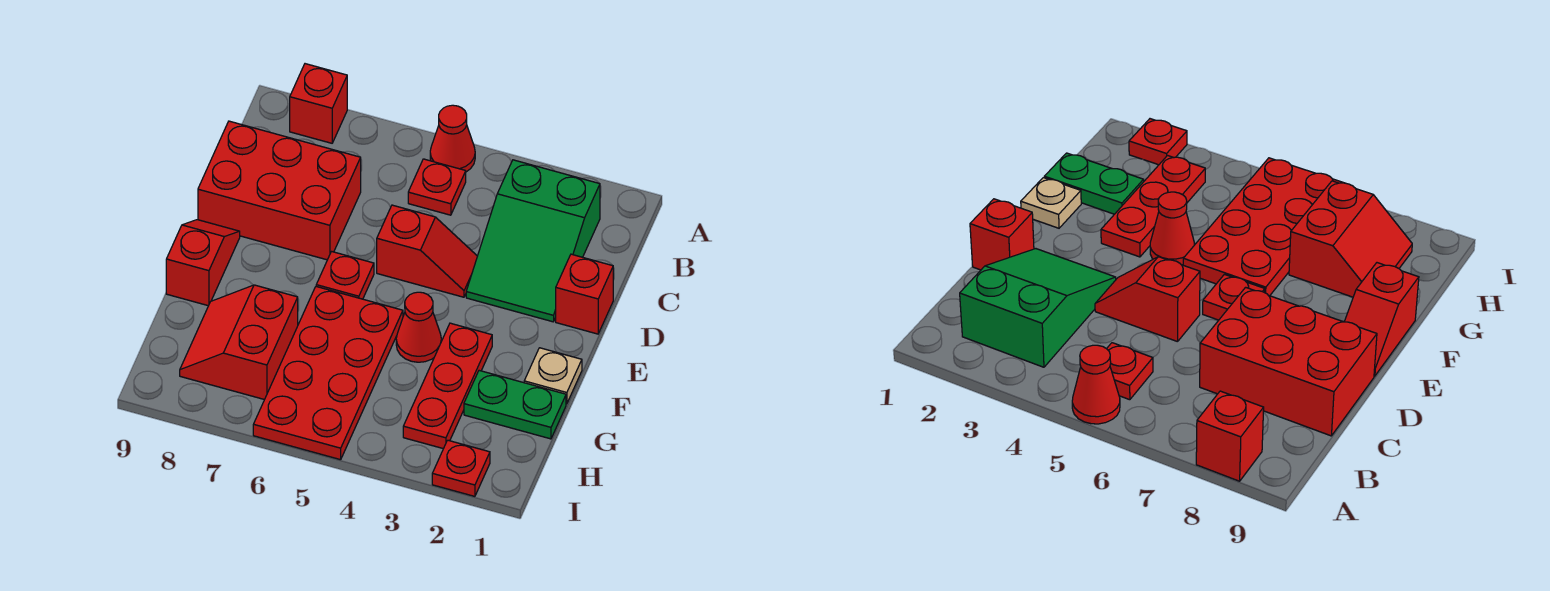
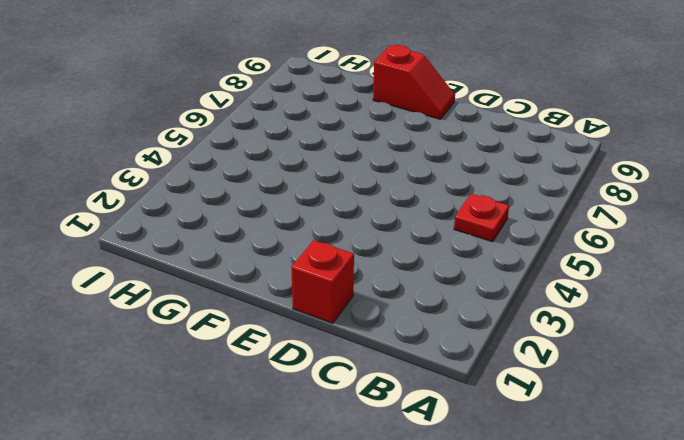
none -> red cone A5 level 1
none -> red brick A8 level 1
none -> green slope B2:D3 level 1 top B

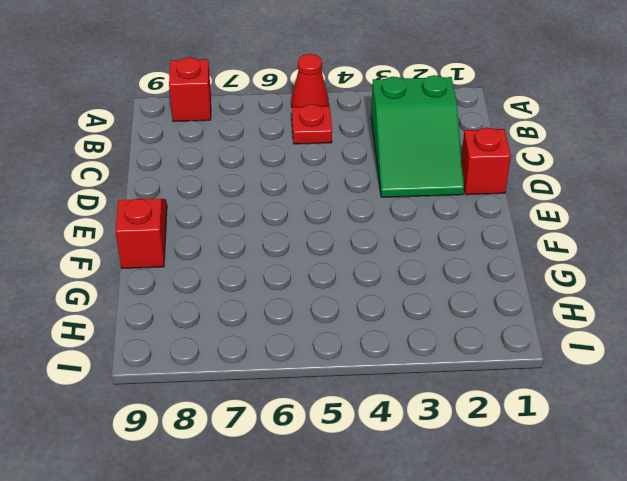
none -> red brick C7:D9 level 1
none -> red slope D4:D5 level 1 top 5
none -> red plate E6 level 1

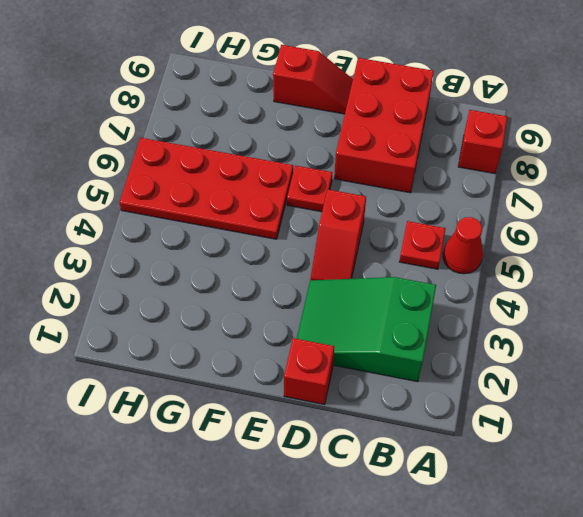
none -> tan plate F1 level 1
none -> red plate F3:H3 level 1
none -> red cone F4 level 1

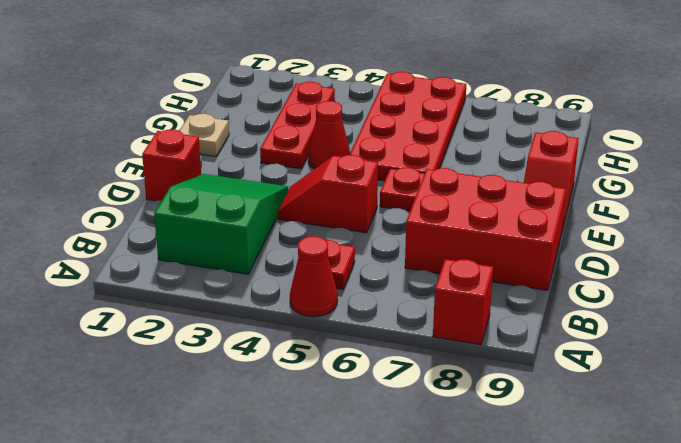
none -> green plate G1:G2 level 1
none -> red slope G7:H8 level 1 top 7
none -> red plate I2 level 1

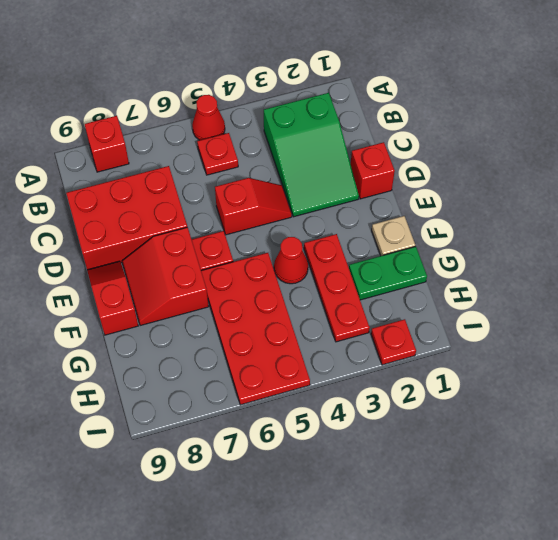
red slope E7:F8 level 1 top 7 -> red slope G7:H8 level 1 top 7

